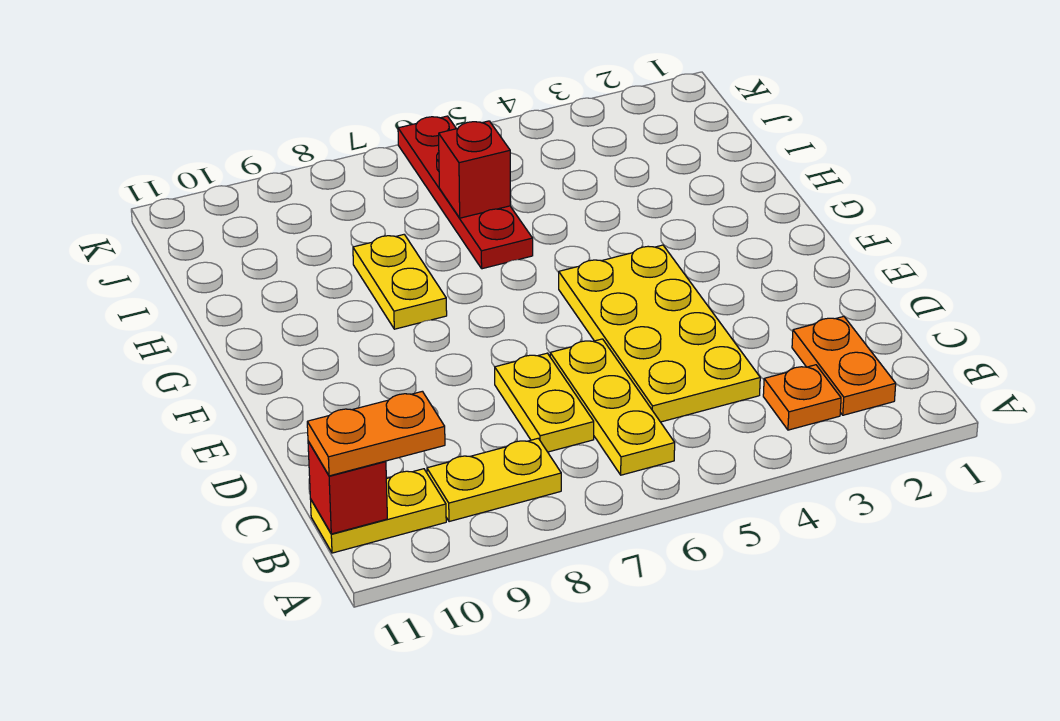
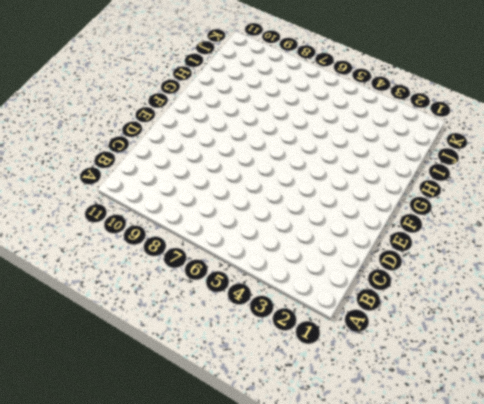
none -> orange plate B2:C2 level 1
none -> orange plate B3 level 1
none -> yellow plate B6:D6 level 1

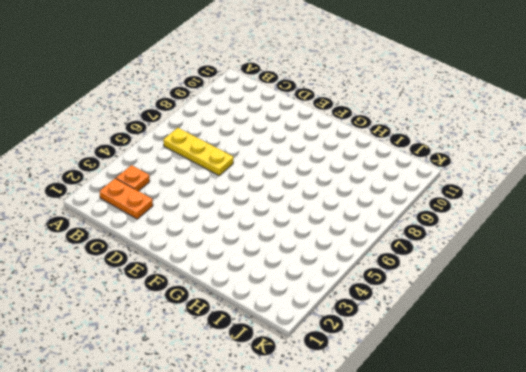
none -> yellow plate B8:B9 level 1
none -> yellow plate B10:B11 level 1
none -> yellow plate C4:F5 level 1

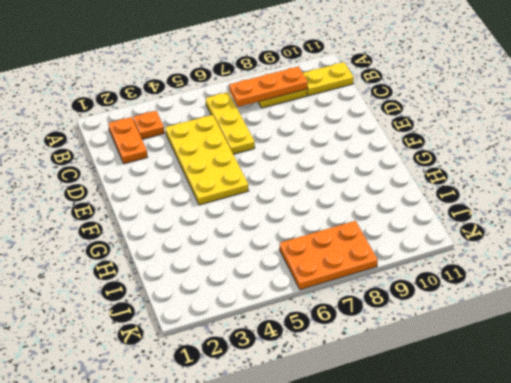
orange plate B7:B9 level 2 -> none
orange plate J6:K8 level 1 -> red plate H6:K6 level 1
none -> yellow plate C7:D7 level 1
none -> yellow plate G8:H8 level 1
none -> red brick B11 level 2

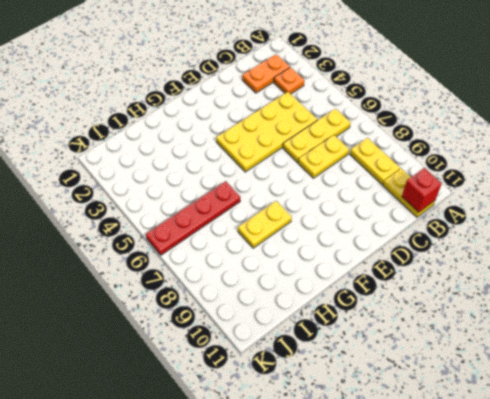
none -> red brick I6 level 2
none -> orange plate B10:B11 level 3

